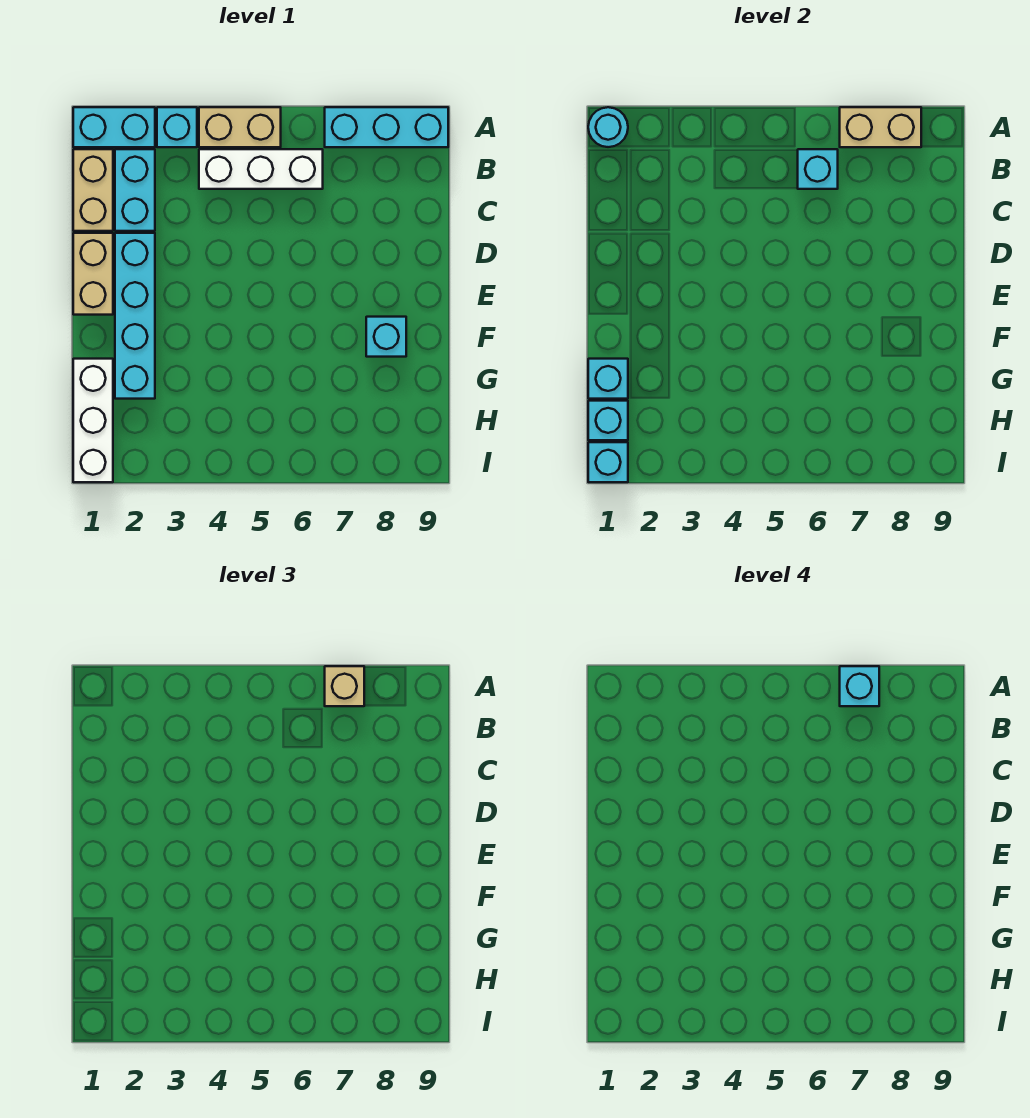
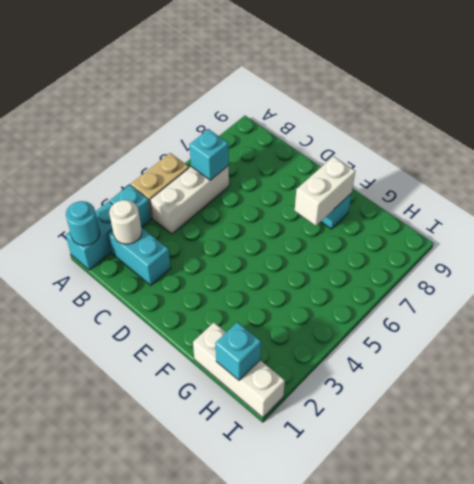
white round brick B2 level 2 -> none
white brick F7:F8 level 2 -> none
none -> cyan brick A7:A9 level 1
none -> tan brick B1:C1 level 1
none -> tan brick D1:E1 level 1

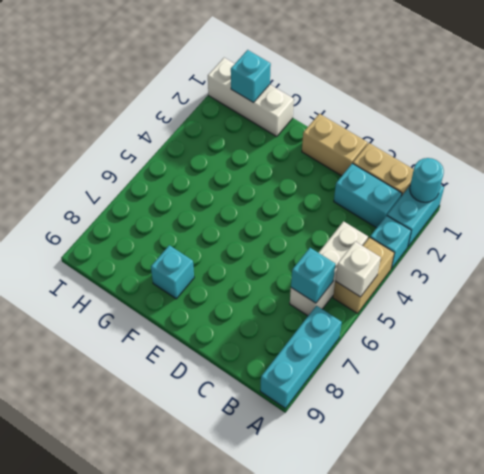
white brick A5 level 2 -> none
none -> cyan brick D2:G2 level 1
none -> tan brick A7:A8 level 2
none -> cyan brick G1 level 2

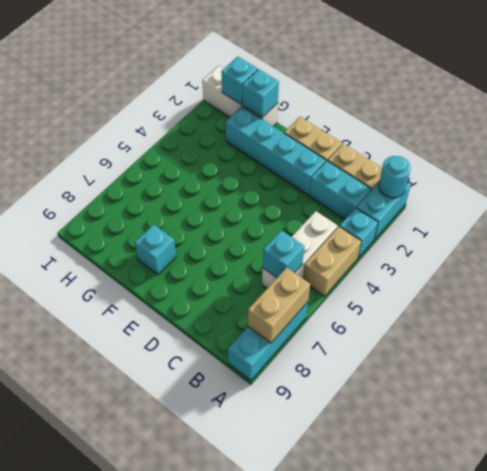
none -> cyan brick I1 level 2
none -> tan brick A7 level 3
none -> cyan brick A7 level 4

